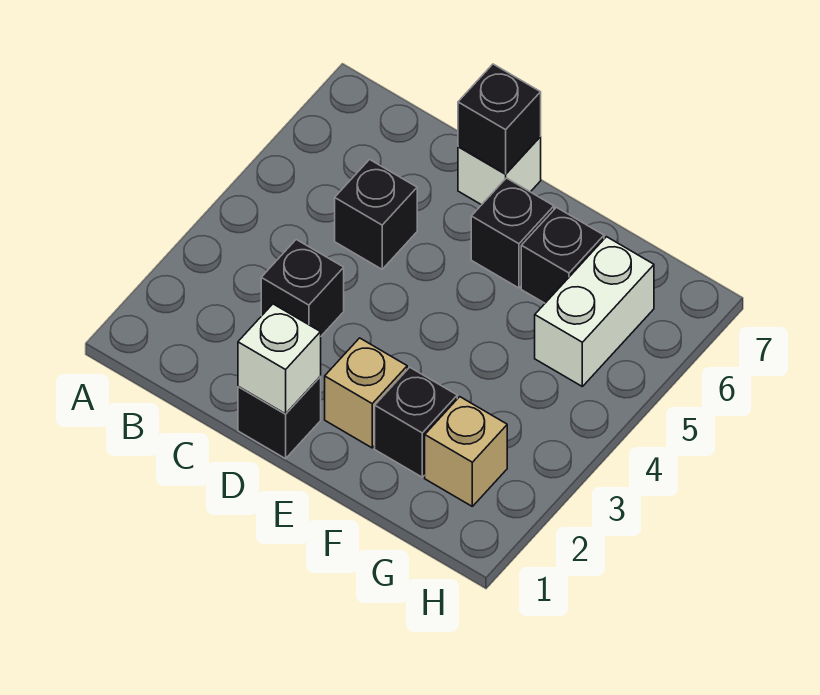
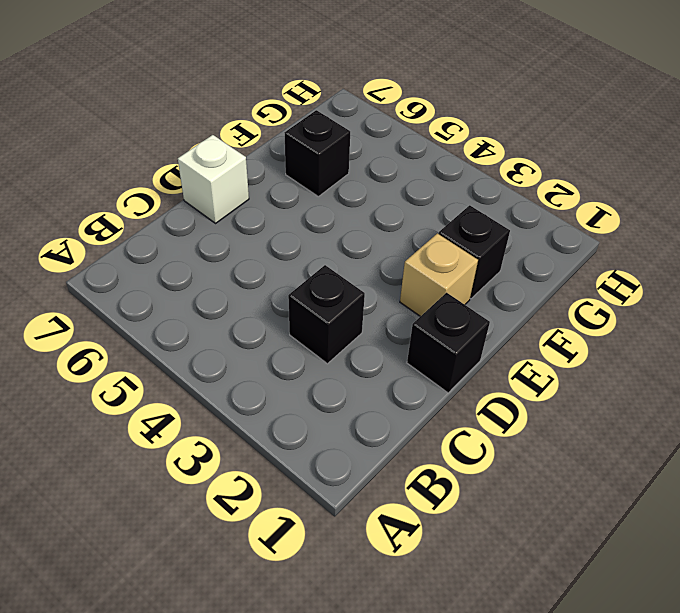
none -> black brick C5 level 1
none -> black brick E6 level 1
none -> tan brick G2 level 1

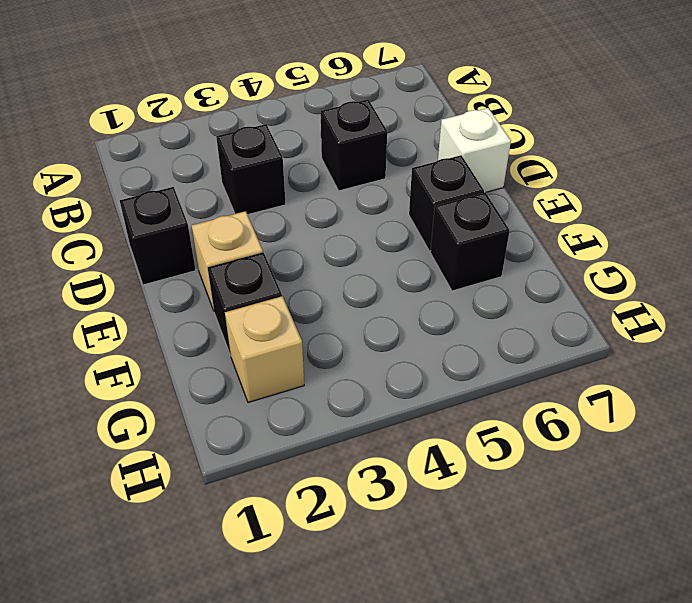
none -> white brick G5:G6 level 1
none -> white brick D1 level 2
none -> black brick D7 level 2

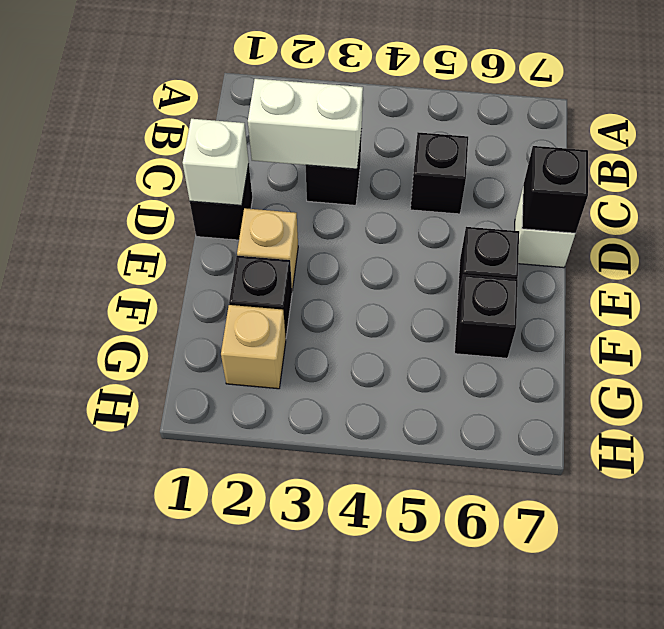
white brick C2:C3 level 2 -> white brick G5:G6 level 1

